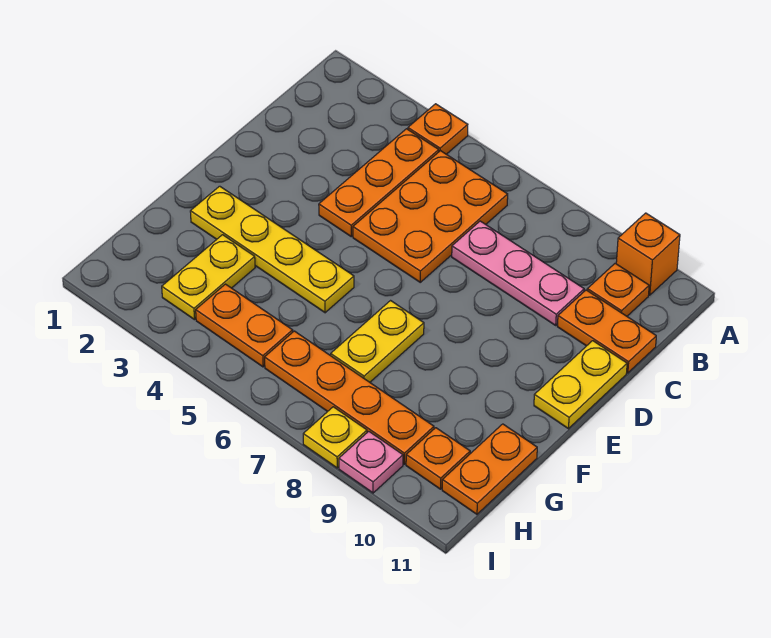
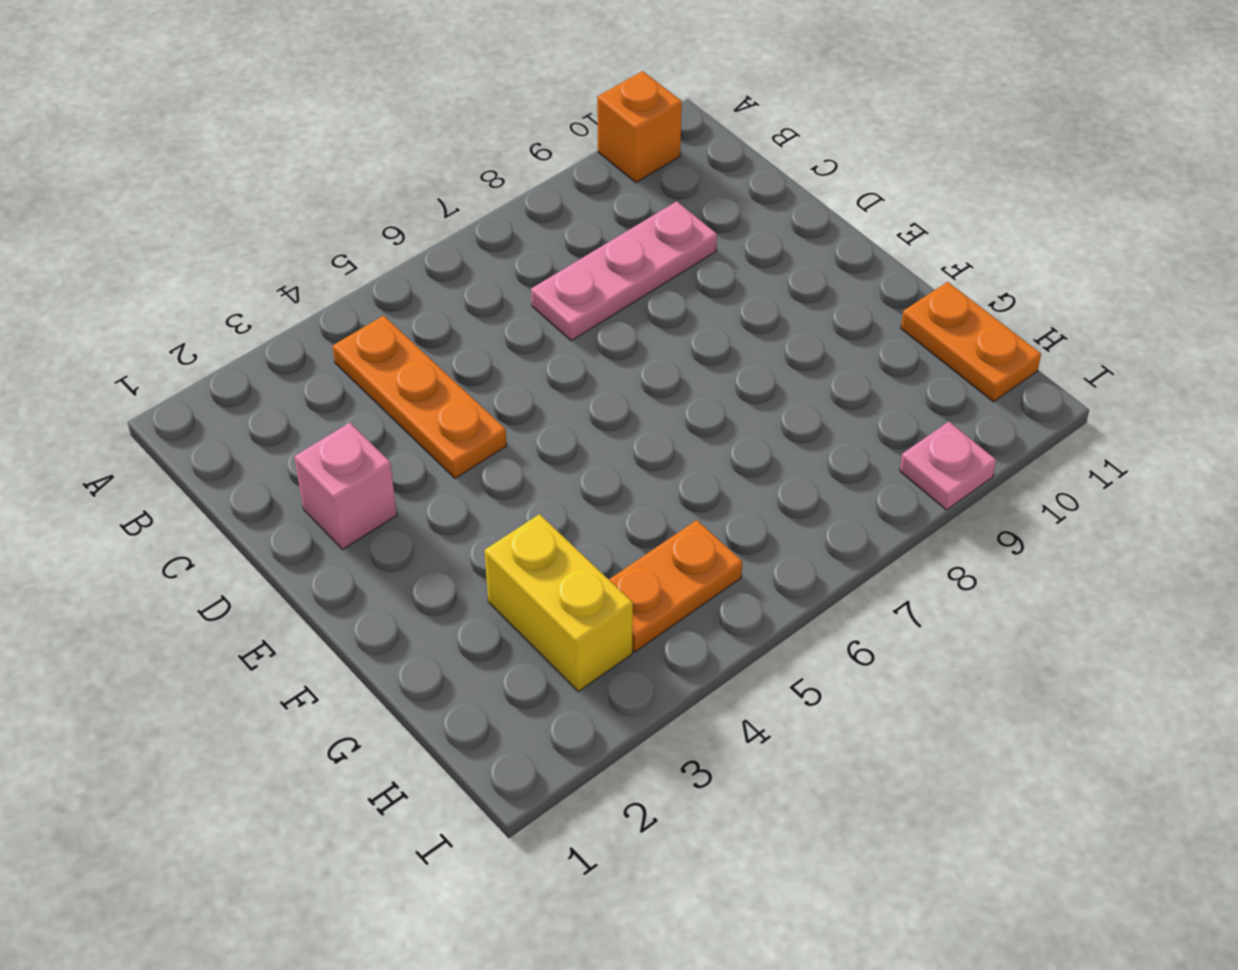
pink brick D2 level 1 -> none
yellow brick G3:H3 level 1 -> yellow plate G3:H3 level 1
none -> orange plate A4 level 1
none -> orange plate B5:D6 level 1
none -> orange plate B10 level 1

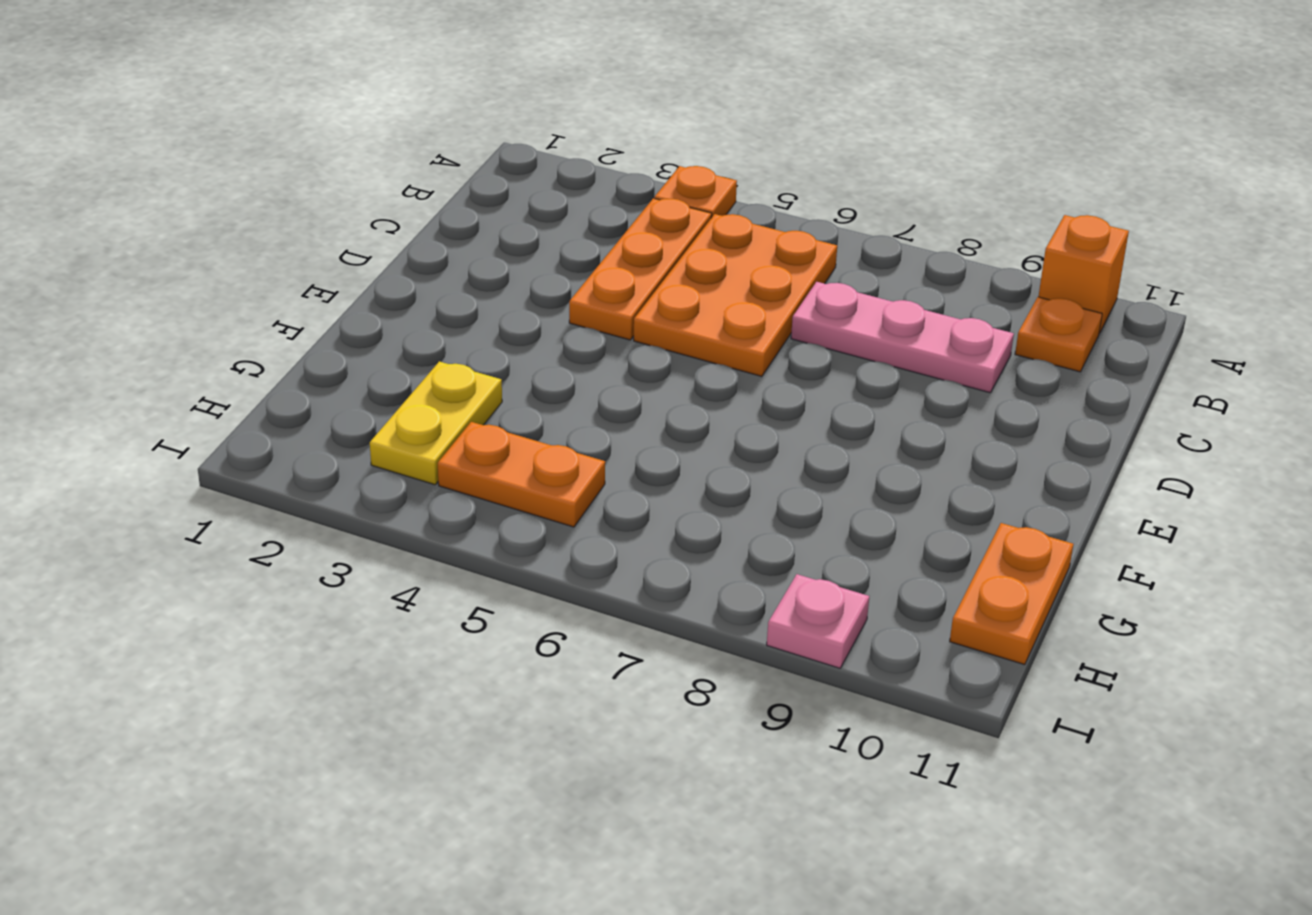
none -> orange plate C10:C11 level 1
none -> yellow plate D11:E11 level 1
none -> yellow plate F2:F5 level 1

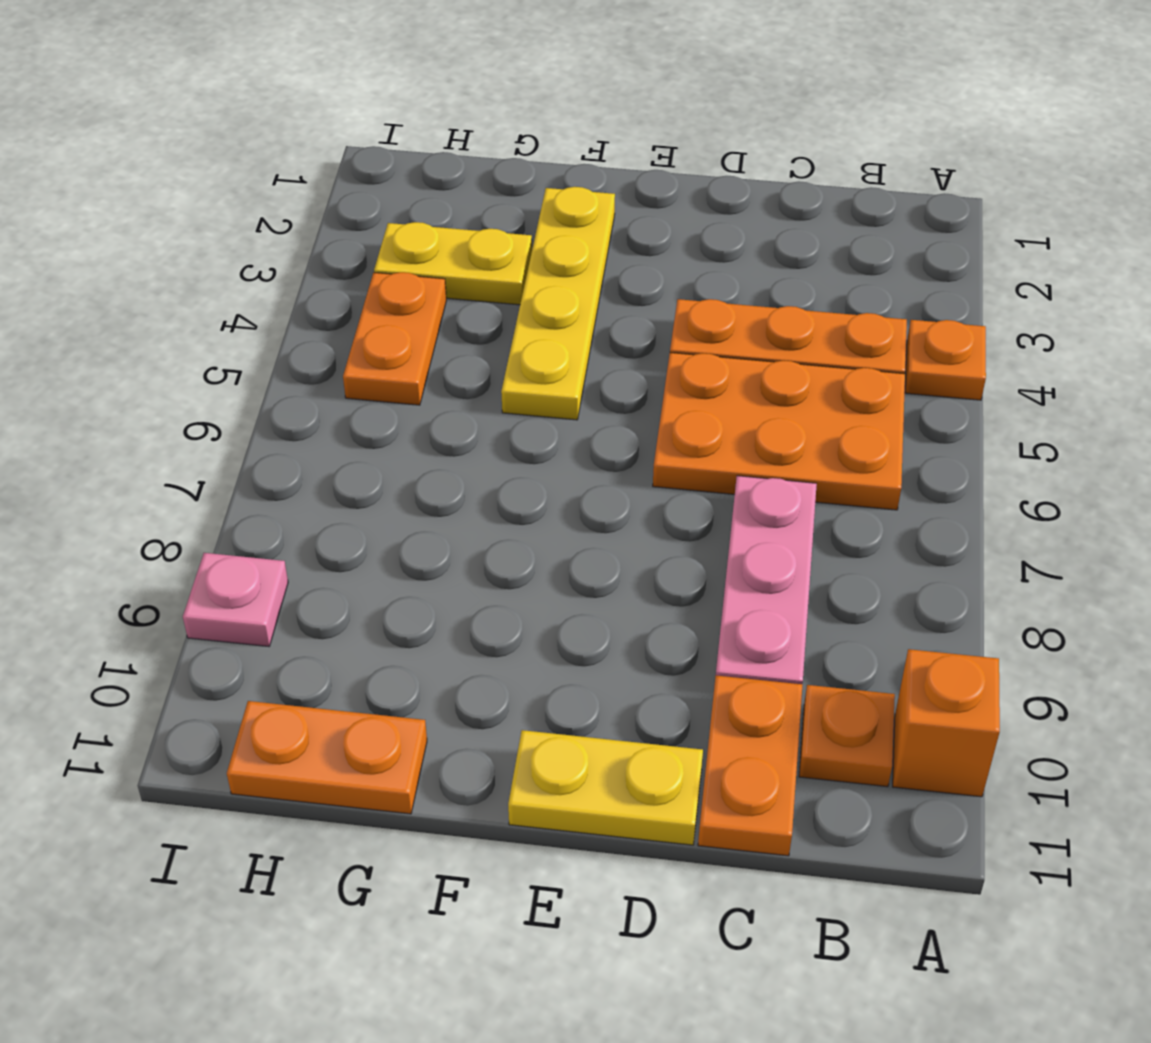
none -> yellow plate F7:G7 level 1
none -> orange plate H6:H9 level 1
none -> orange plate H10 level 1

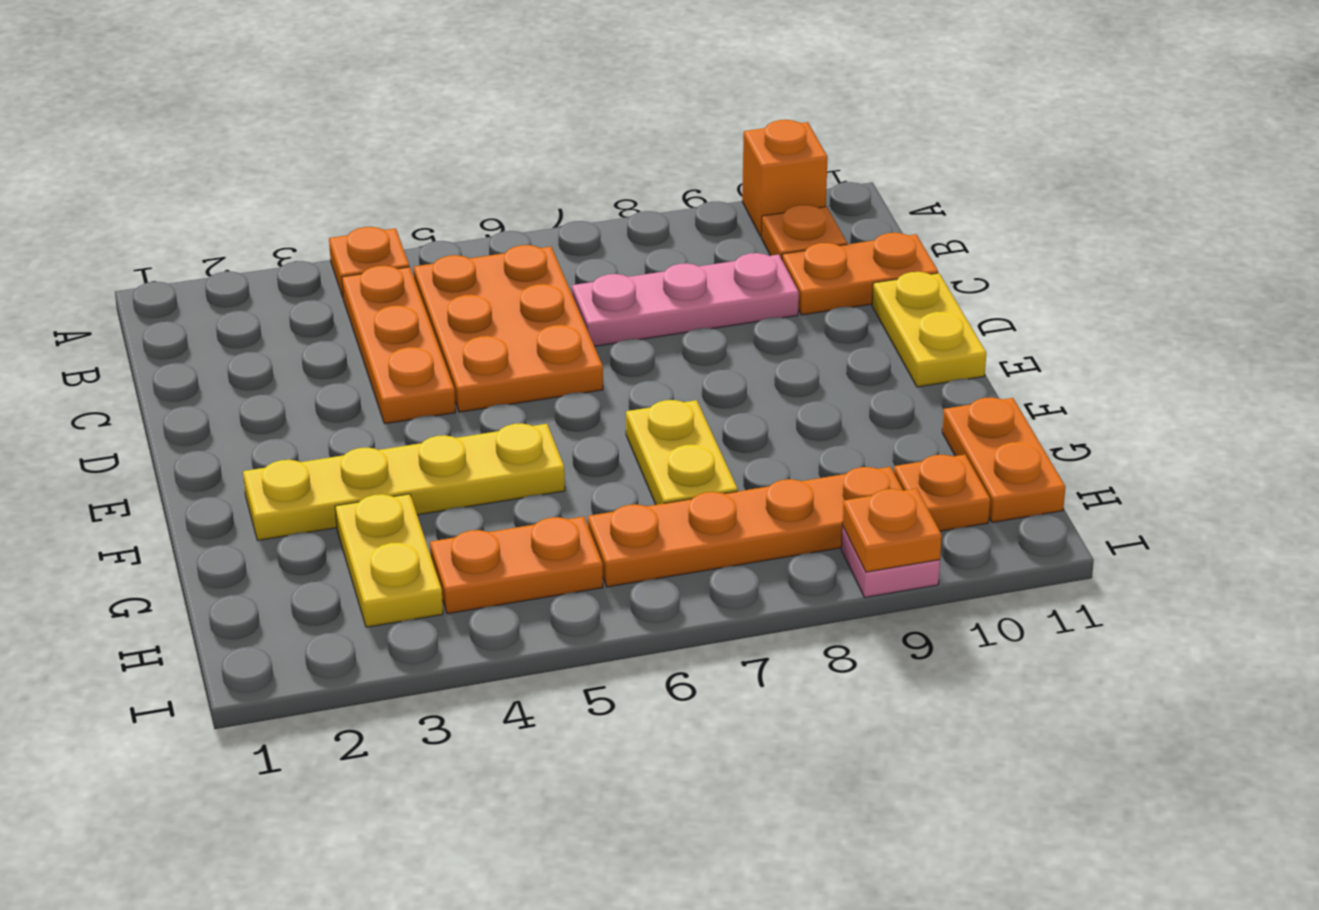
orange plate I9 level 2 -> none
none -> yellow plate I8 level 1

